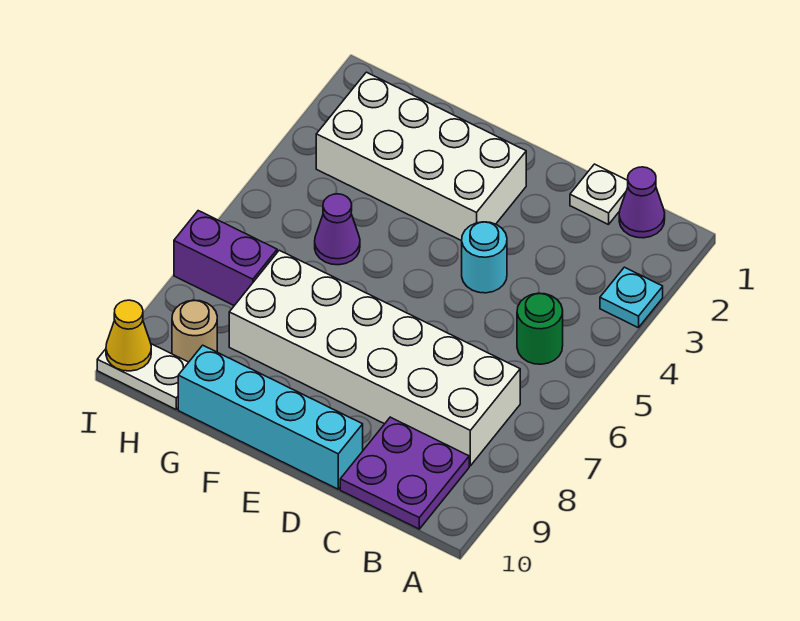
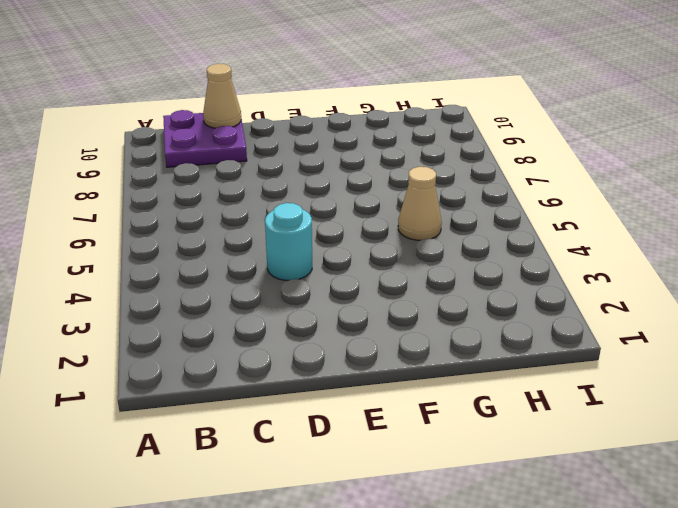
tan cone C10 level 2 -> none
tan cone G5 level 1 -> purple cone G5 level 1
none -> cyan plate A3 level 1
none -> purple cone B1 level 1
none -> green round brick B5 level 1

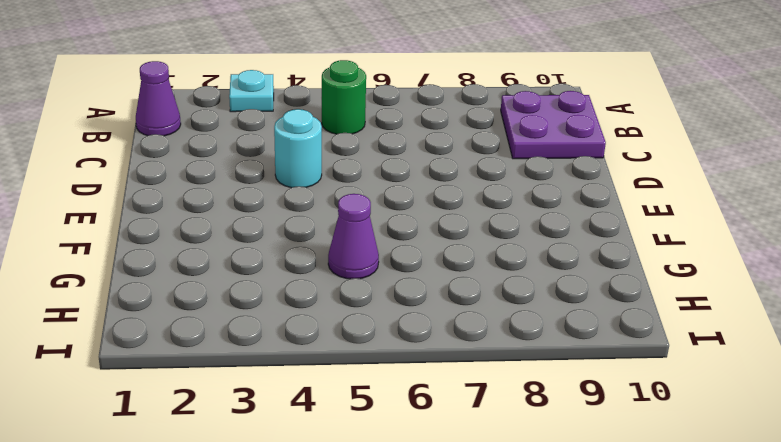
none -> white brick B7:G8 level 1
none -> white plate C1 level 1
none -> cyan brick D10:G10 level 1

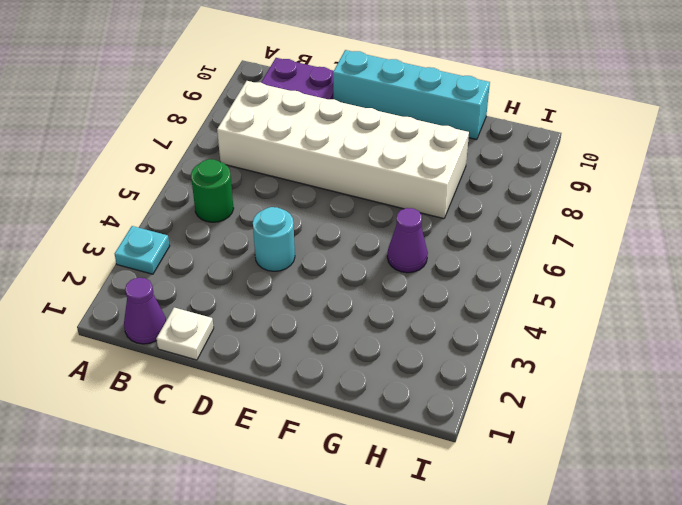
none -> white brick E2:H3 level 1
none -> purple brick H7:I7 level 1
none -> tan round brick H9 level 1

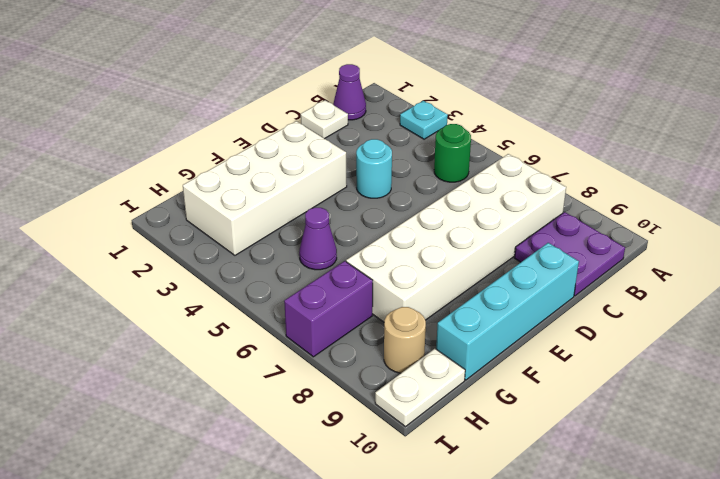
none -> yellow cone I10 level 2

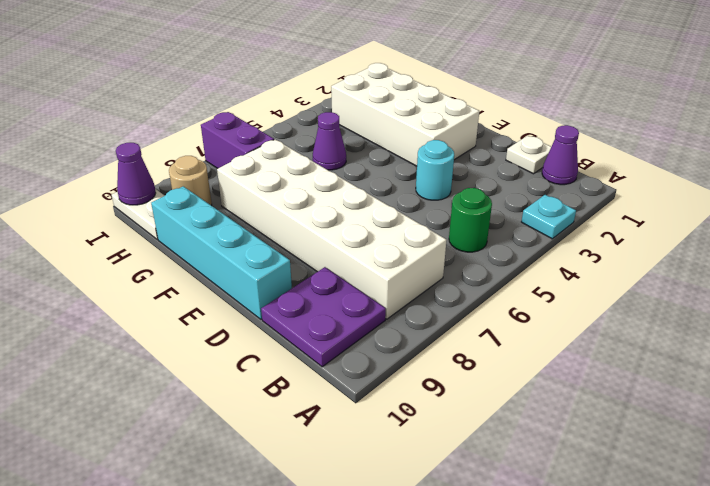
purple cone I10 level 2 -> yellow cone I10 level 2

